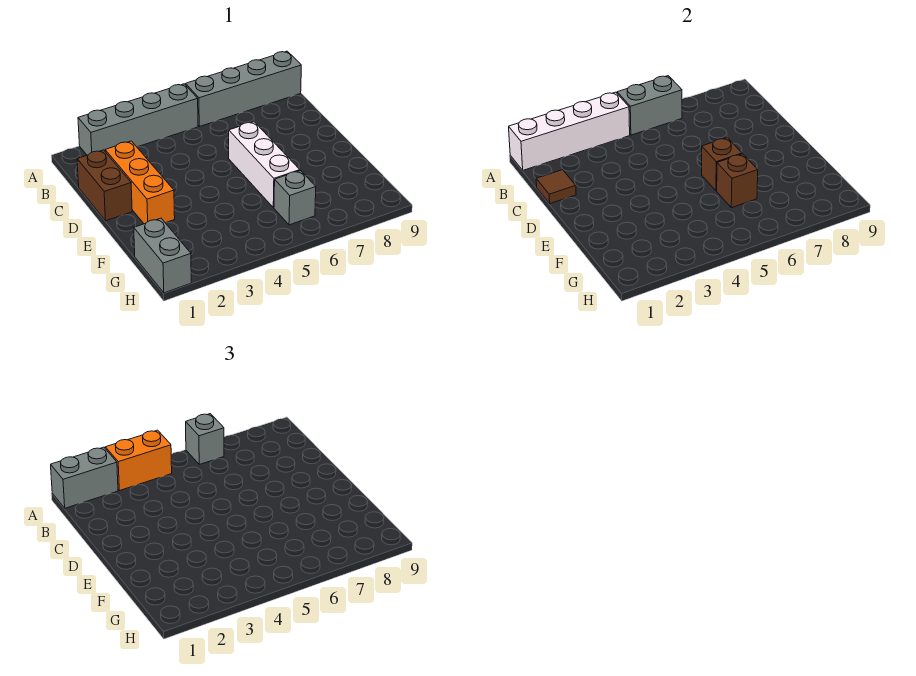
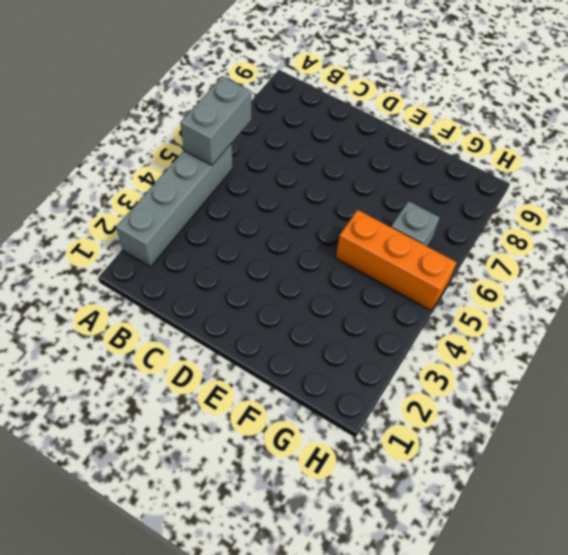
orange brick F5:H5 level 1 -> orange brick C2:E2 level 1
none -> grey brick A6:A9 level 1
none -> brown brick C1:D1 level 1
none -> white brick D6:F6 level 1

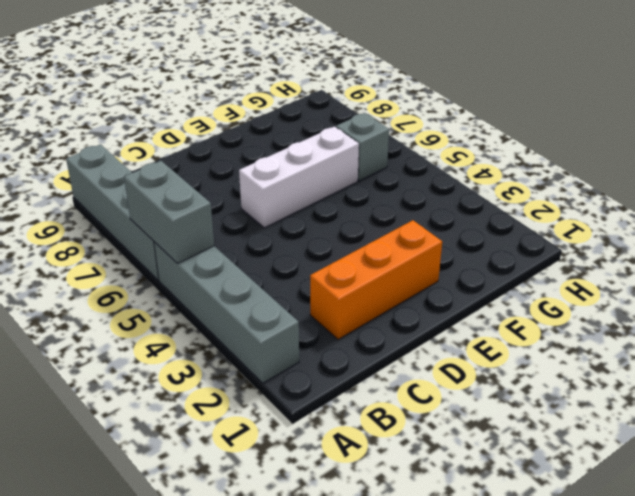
none -> brown brick C1:D1 level 1
none -> grey brick G1:H1 level 1
none -> white brick A1:A4 level 2

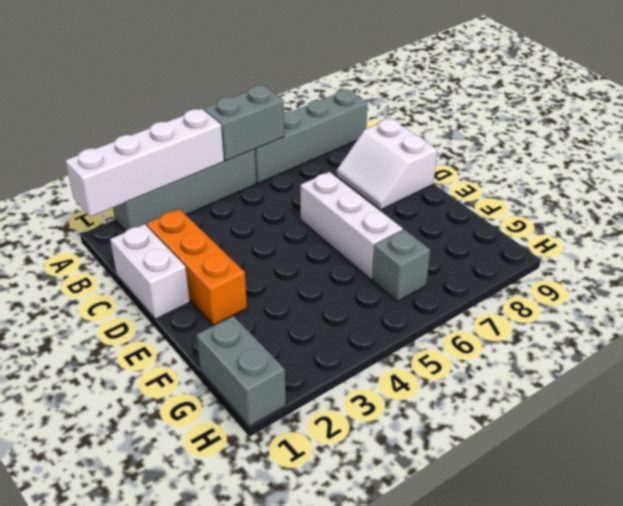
white brick C1:D1 level 1 -> brown brick C1:D1 level 1
white slope C8:D9 level 1 top 9 -> none
none -> brown tile C1 level 2
none -> brown brick E6 level 2
none -> brown brick F6 level 2

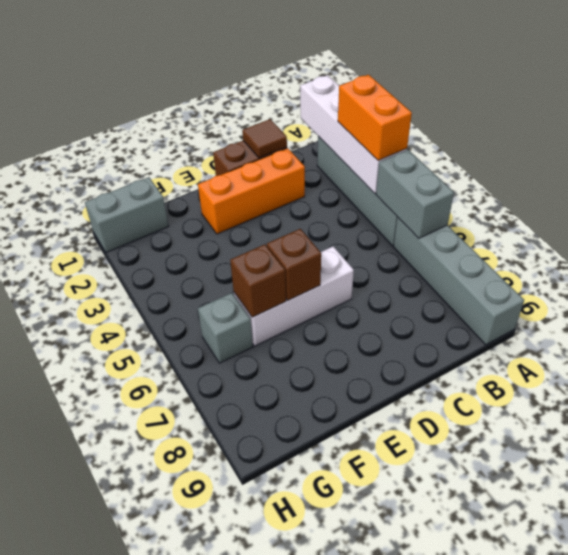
none -> grey brick A1:A2 level 3
none -> grey brick A6 level 3

